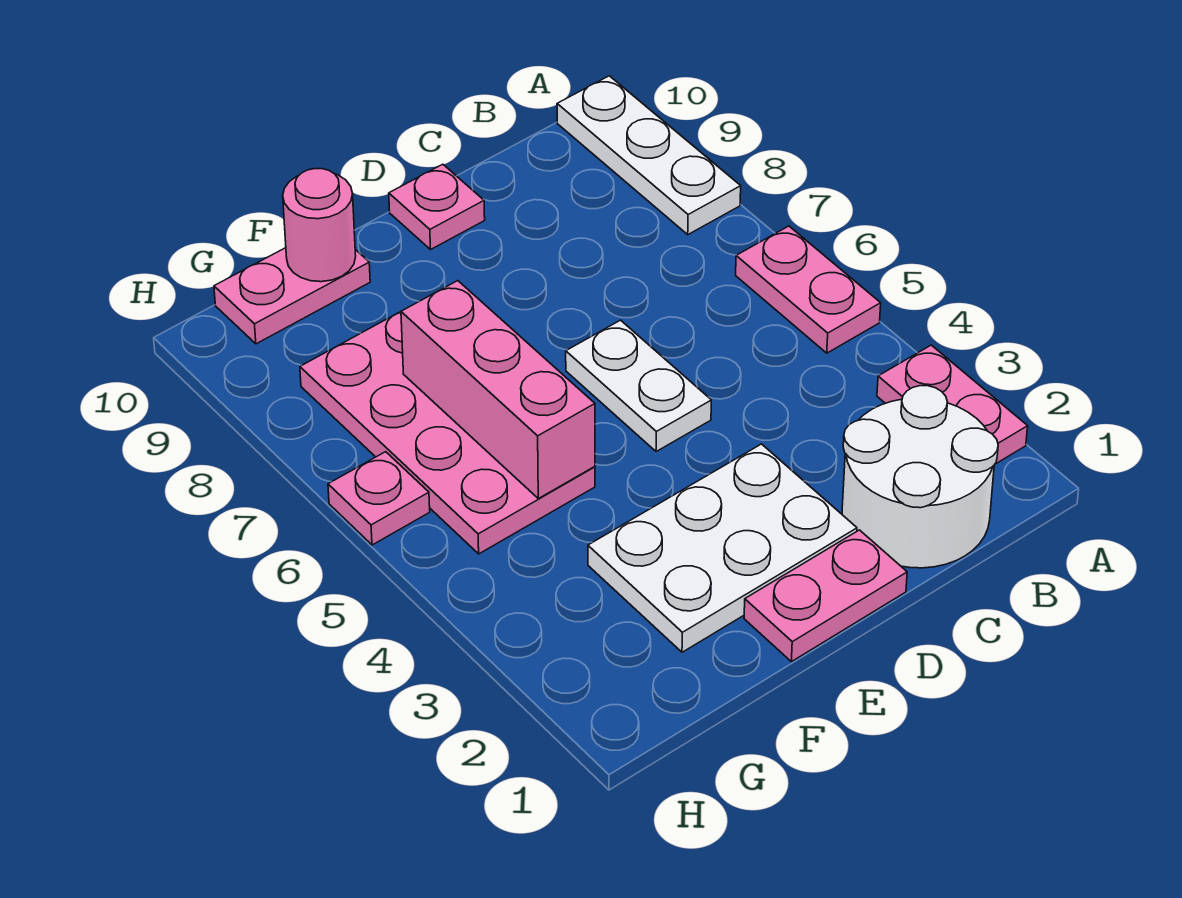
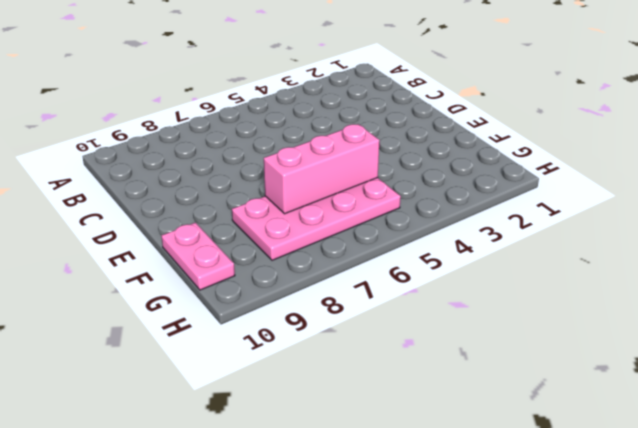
none -> pink plate A2:A3 level 1
none -> pink plate A5:A6 level 1
none -> white plate A8:A10 level 1

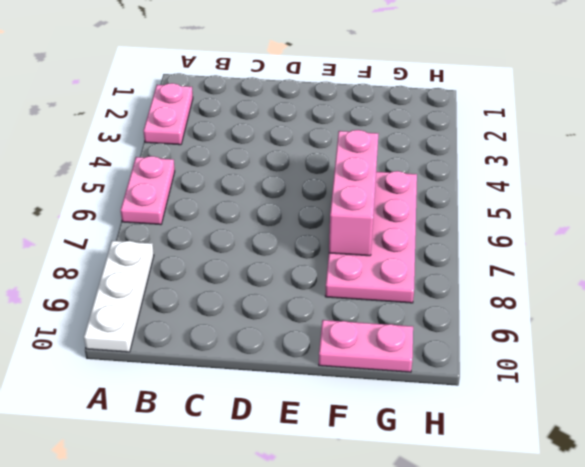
none -> white round brick B1:C2 level 1
none -> pink plate D1:E1 level 1
none -> white plate D2:F3 level 1

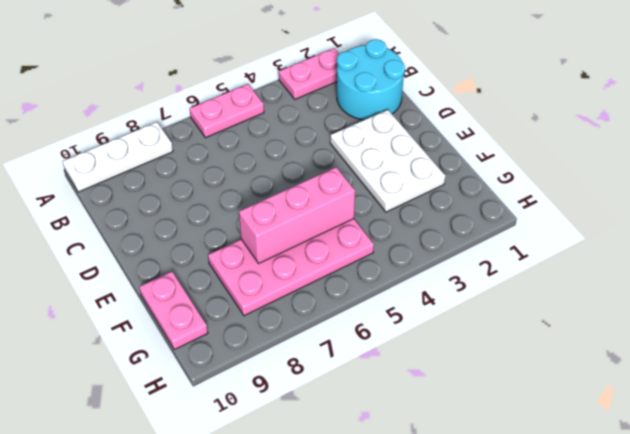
cyan round brick B1:C2 level 1 -> white round brick B1:C2 level 1
none -> pink plate D1:E1 level 1
none -> white plate D5:D6 level 1
none -> pink plate D10 level 1

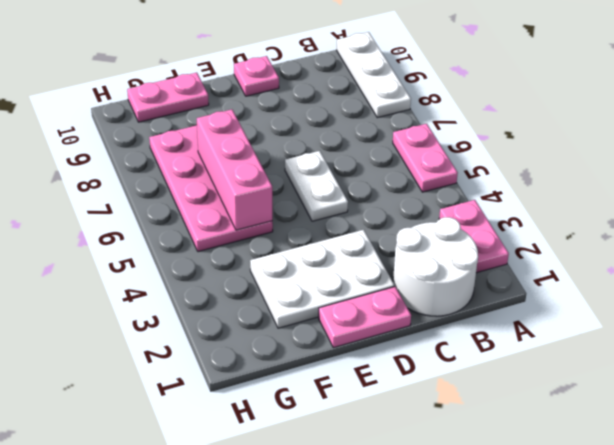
none -> pink plate H6 level 1
none -> pink round brick F10 level 2

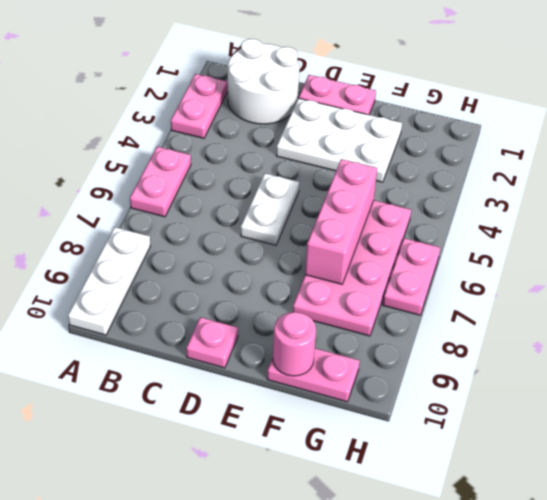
pink plate H6:H7 level 1 -> pink plate H6 level 1

